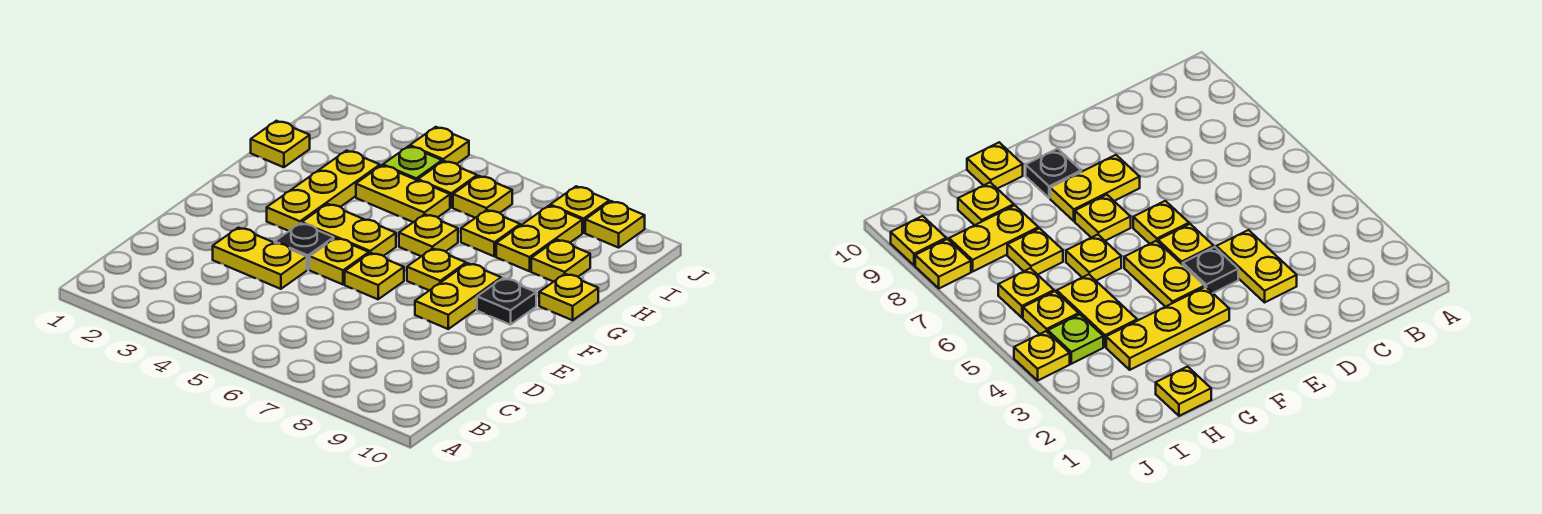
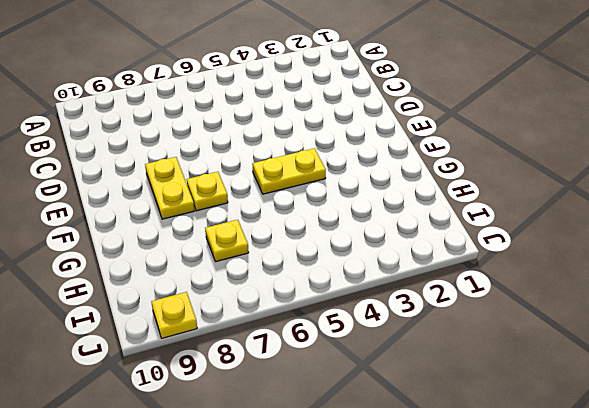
none -> yellow plate D3:D4 level 1
none -> black plate E4 level 1
none -> yellow plate E5 level 1

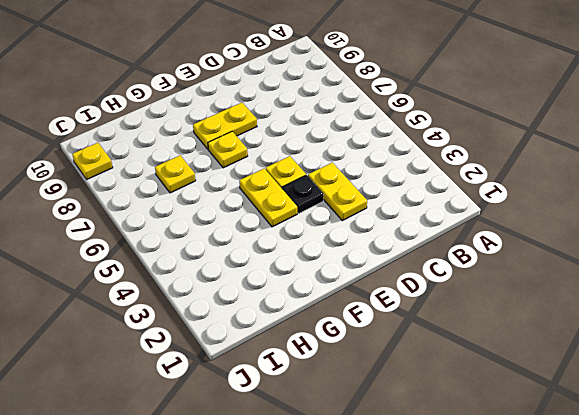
none -> yellow plate E6 level 1
none -> yellow plate F3:H3 level 1
none -> black plate F9 level 1

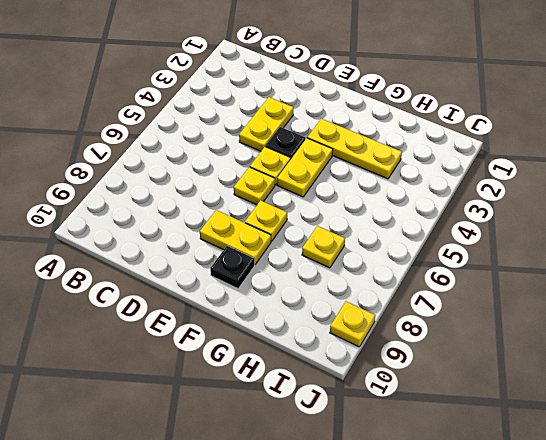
none -> yellow plate G6 level 1
none -> yellow plate G10 level 1
none -> yellow plate H1 level 1

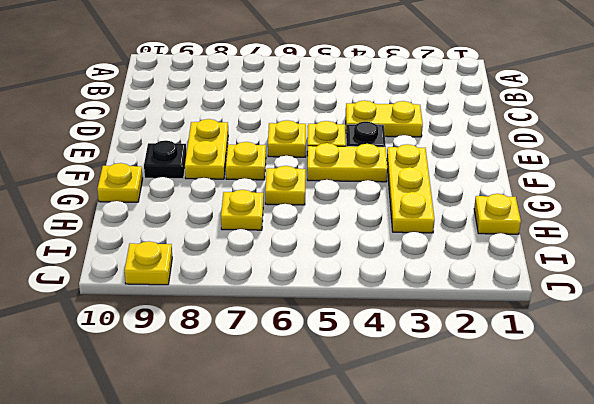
none -> yellow plate H4:H5 level 1
none -> yellow plate H8:I8 level 1
none -> yellow plate H9 level 1

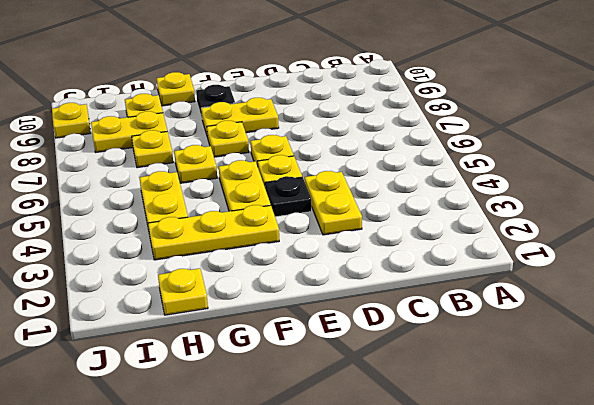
none -> lime plate I4 level 1
none -> yellow plate I5 level 1
none -> yellow plate I6 level 1

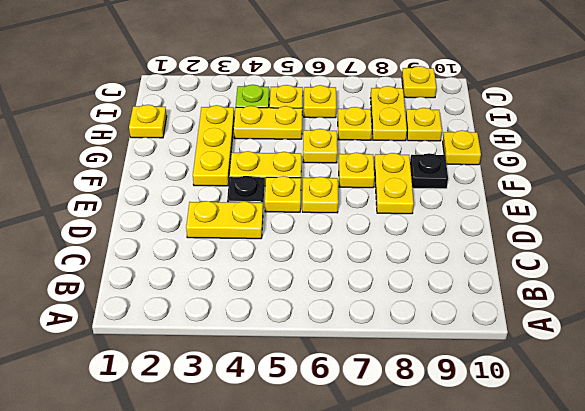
none -> yellow plate J4 level 1
none -> yellow plate J8 level 1

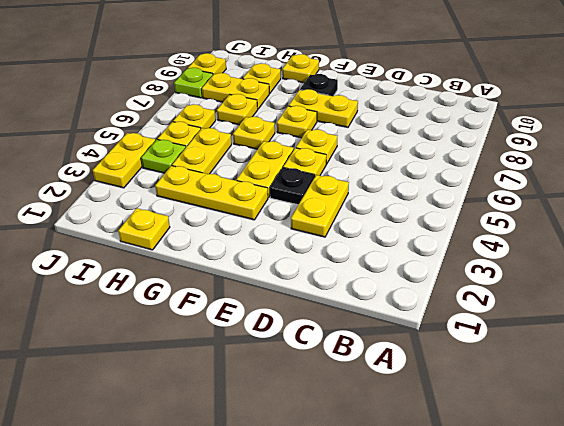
yellow plate J3:J4 level 1 -> yellow plate J4 level 1
lime plate J8 level 1 -> yellow plate J8 level 1

